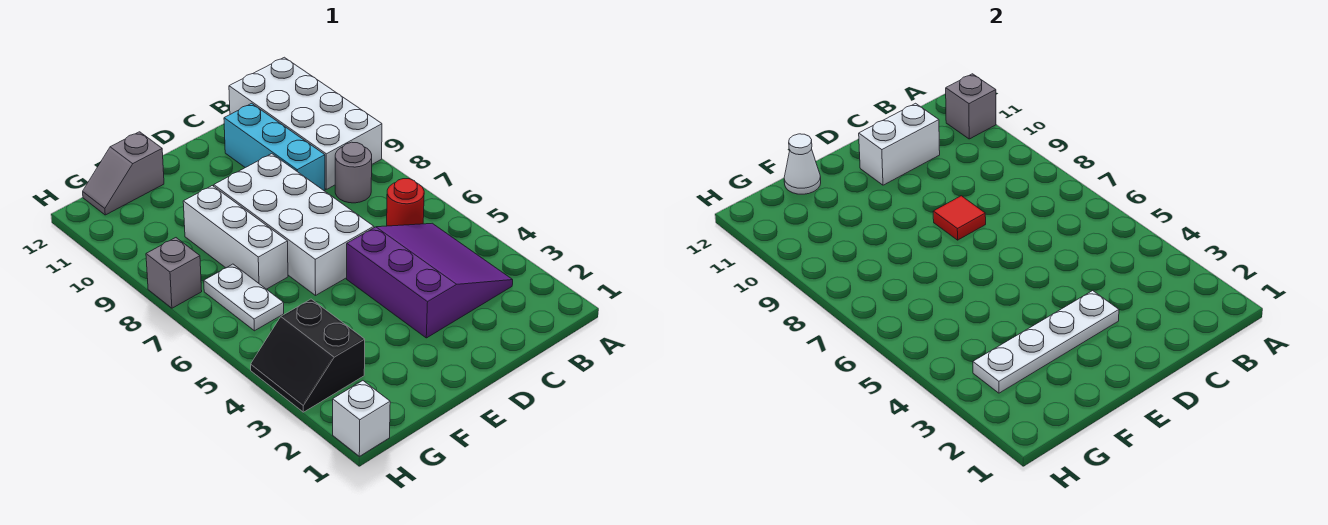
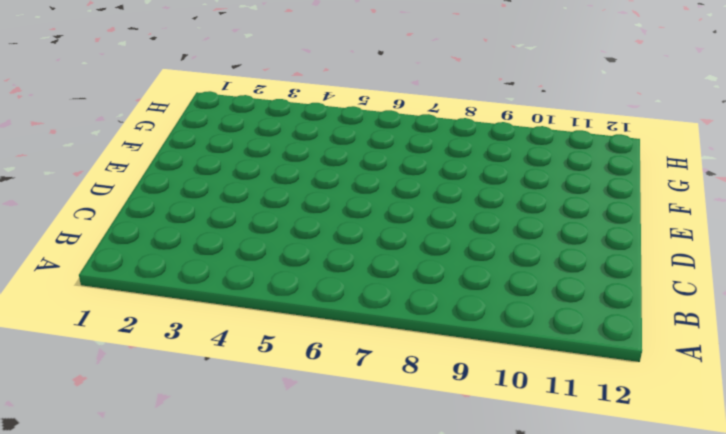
none -> white brick A9:B12 level 1
none -> purple slope B3:D5 level 1 top D
none -> red round brick B6 level 1

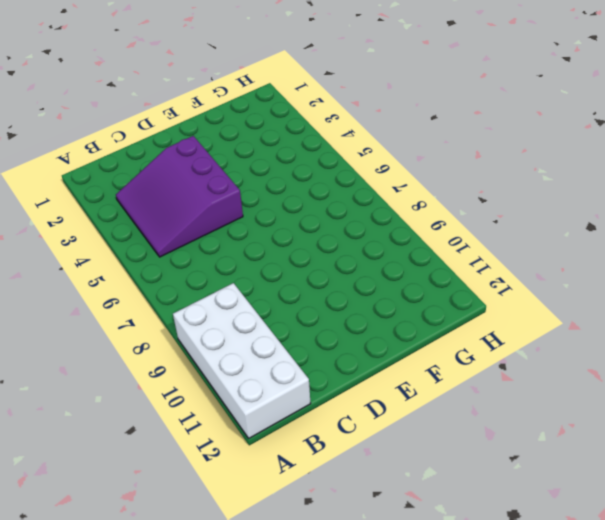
none -> red round brick B6 level 1
none -> grey round brick B8 level 1
none -> cyan brick C9:C11 level 1

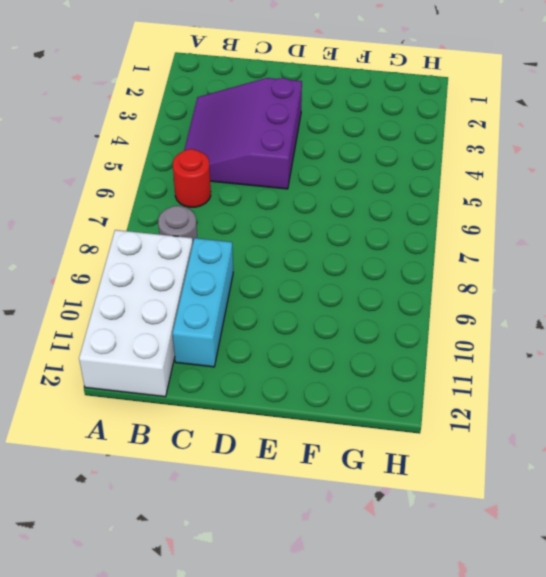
none -> white brick D6:E9 level 1
none -> white brick F7:F9 level 1
none -> grey slope F12:G12 level 1 top F

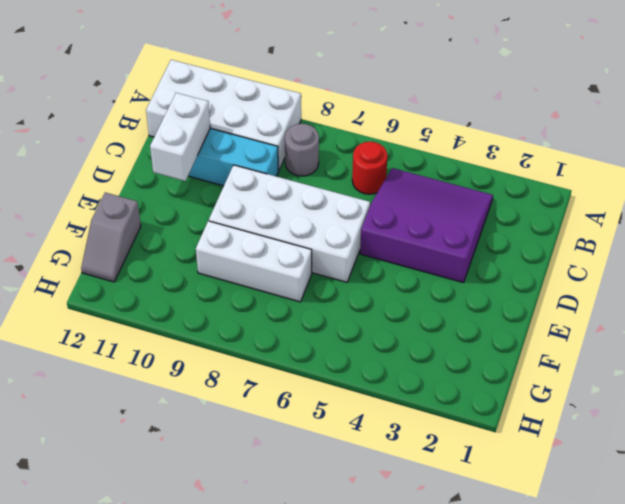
none -> black slope G3:H4 level 1 top G
none -> white plate G6:G7 level 1
none -> white brick H1 level 1

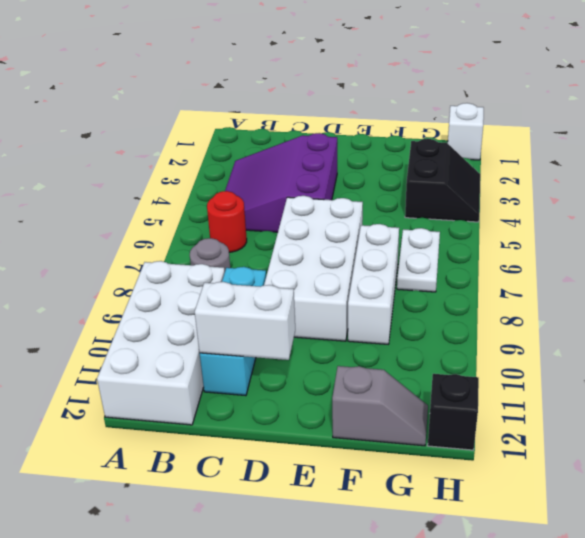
black brick H12 level 1 -> none
none -> grey brick H8 level 1
none -> grey brick A11 level 2
none -> white plate D3:G3 level 2

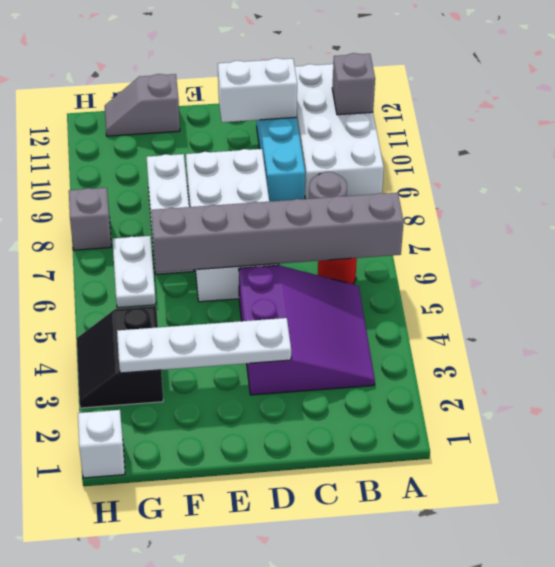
grey brick A6:F6 level 2 -> none
none -> red tile D8 level 2
none -> white cone F12 level 2

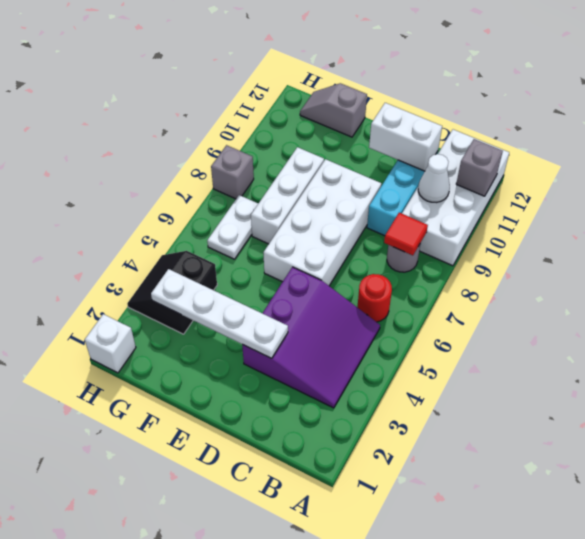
red tile B8 level 2 -> red tile D8 level 2
white cone B10 level 2 -> white cone F12 level 2

